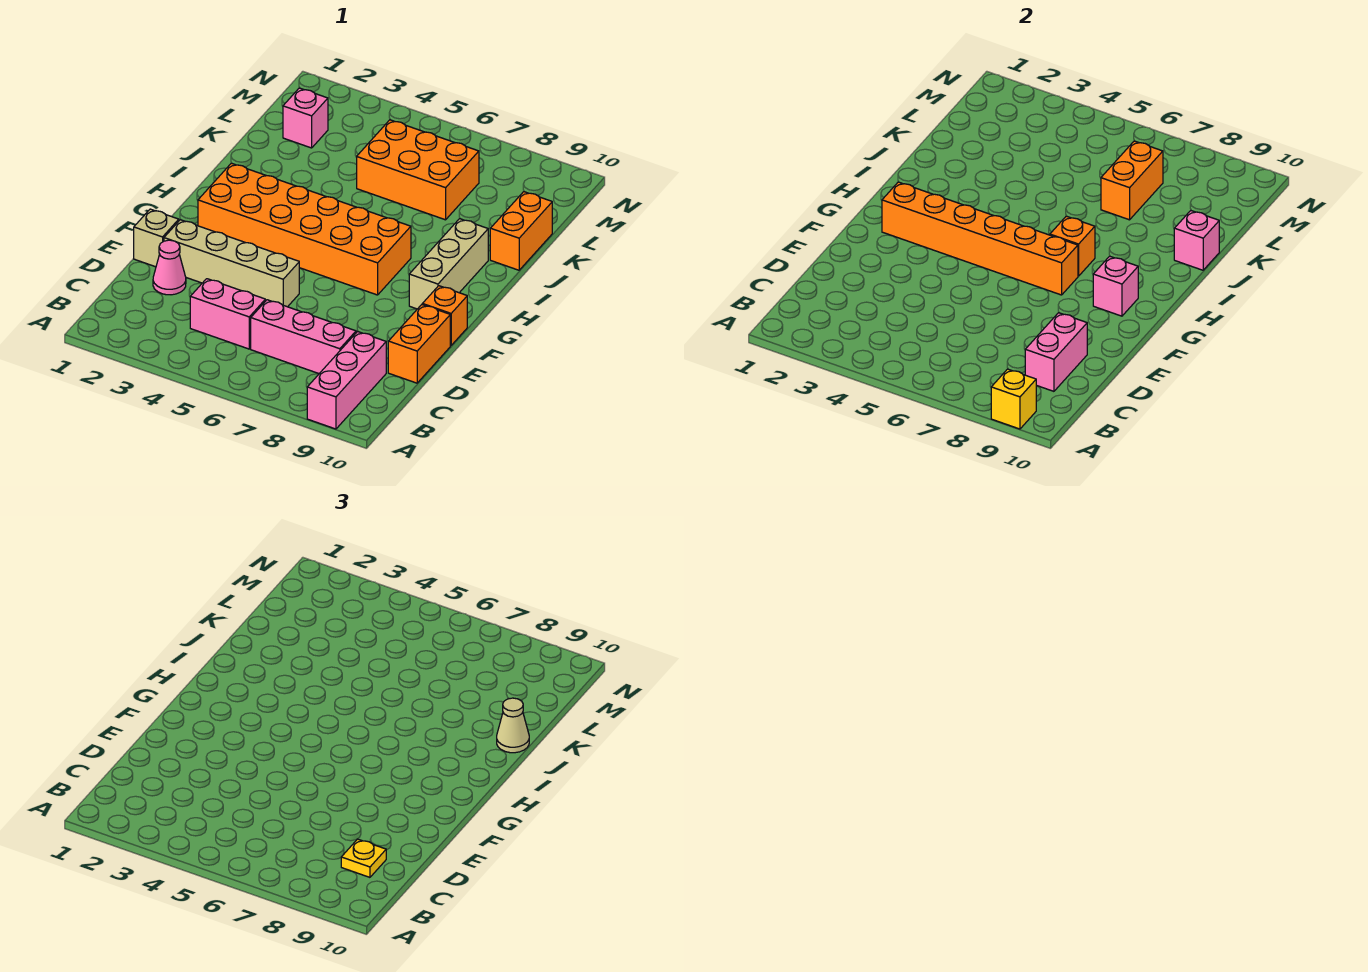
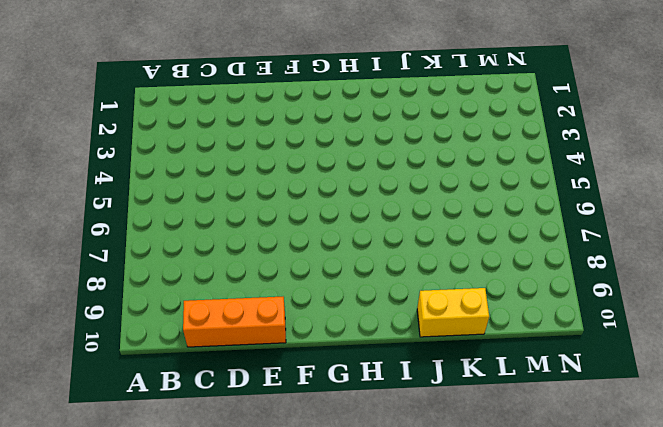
orange brick C10:E10 level 1 -> orange brick D10:E10 level 1
yellow brick J10:K10 level 1 -> orange brick J10:K10 level 1
none -> pink brick A9:C9 level 1
none -> pink brick C4:C5 level 1
none -> pink brick C6:C8 level 1

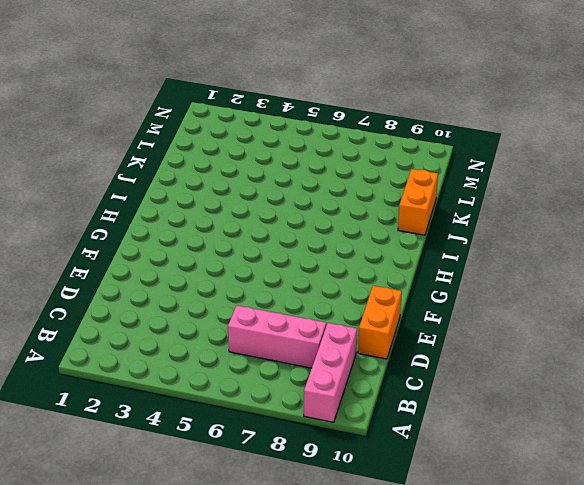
none -> pink brick C4:C5 level 1
none -> pink cone D2 level 1
none -> tan brick E1 level 1

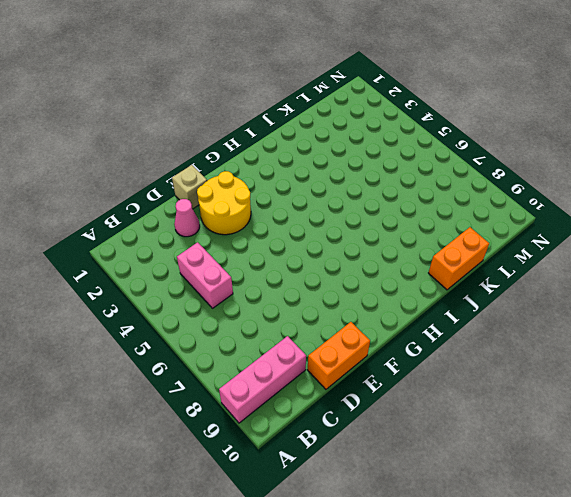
yellow round brick E2:F3 level 1 -> tan brick E2:E5 level 1
none -> pink brick C6:C8 level 1
none -> orange brick F10 level 1
none -> orange brick G2:H7 level 1

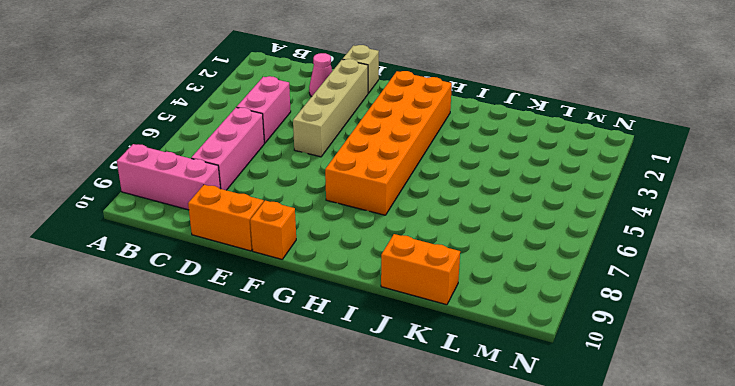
none -> tan brick G9:I9 level 1
none -> orange brick K5:L7 level 1
none -> pink brick L2 level 1

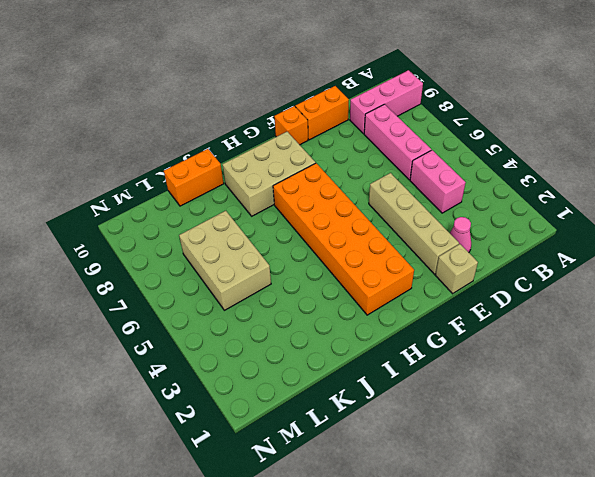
tan brick G8:I9 level 1 -> tan brick G9:I9 level 1
tan brick K5:L7 level 1 -> orange brick K5:L7 level 1
none -> pink brick L2 level 1
none -> yellow brick A9 level 2
none -> pink brick C9:D9 level 2

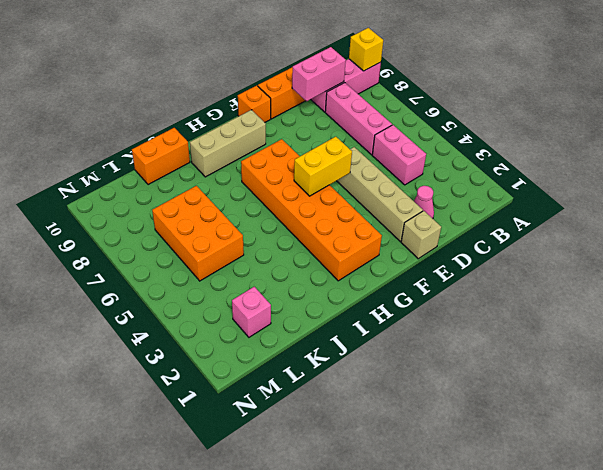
yellow brick F5:G5 level 2 -> orange brick G2:G7 level 2
none -> pink brick G9 level 2
none -> orange brick H7 level 2
none -> pink brick J10 level 2

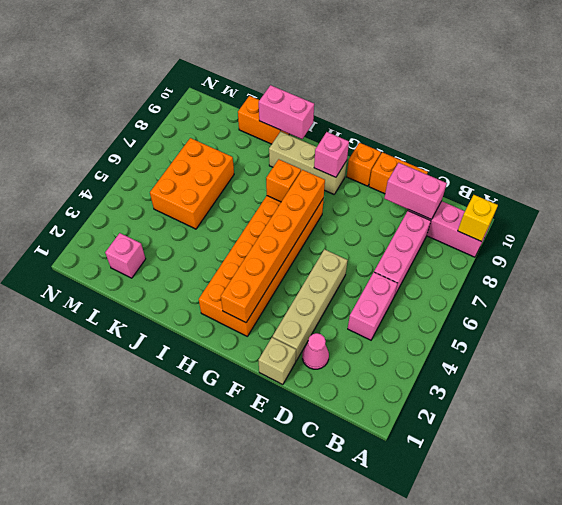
pink brick I10:J10 level 2 -> pink brick J10 level 2
none -> orange brick K7:L7 level 2
none -> yellow plate C9 level 3
none -> tan cone J10 level 3

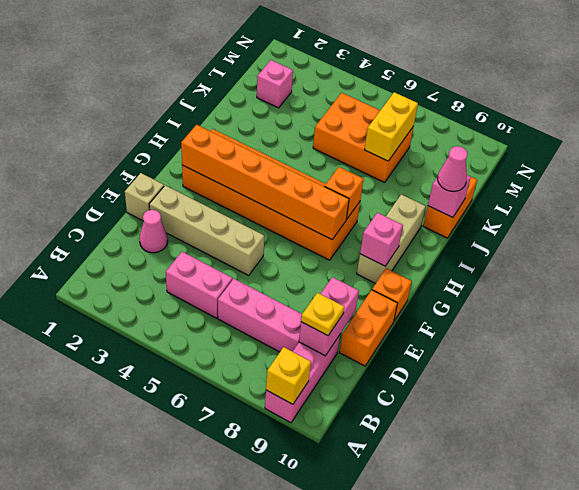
pink cone J10 level 3 -> tan cone J10 level 3
yellow brick K7:L7 level 2 -> orange brick K7:L7 level 2

